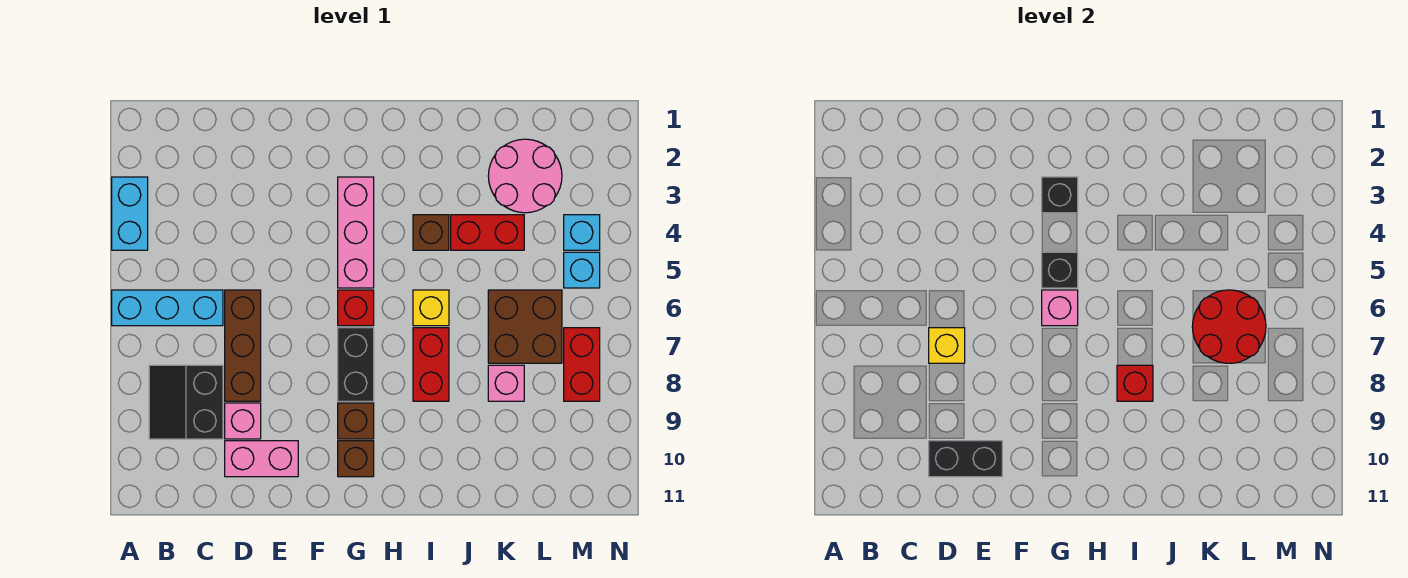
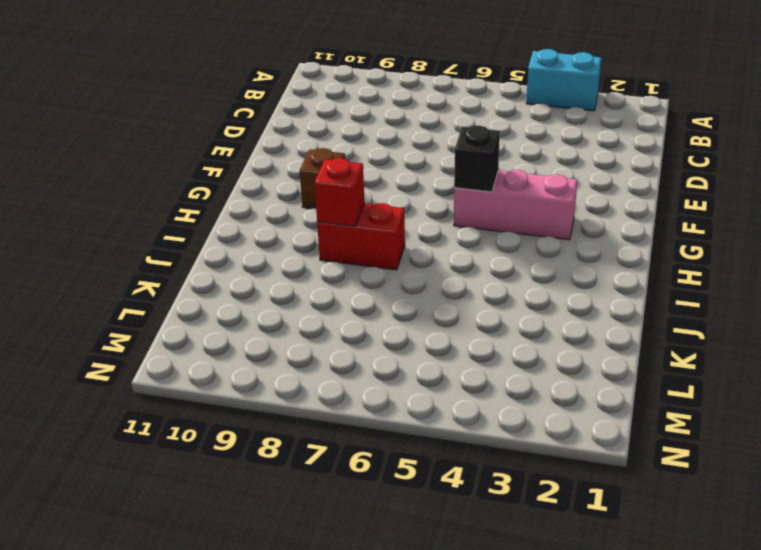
none -> cyan brick A6:C6 level 1
none -> black slope B8:C9 level 1 top C
none -> brown brick D6:D8 level 1

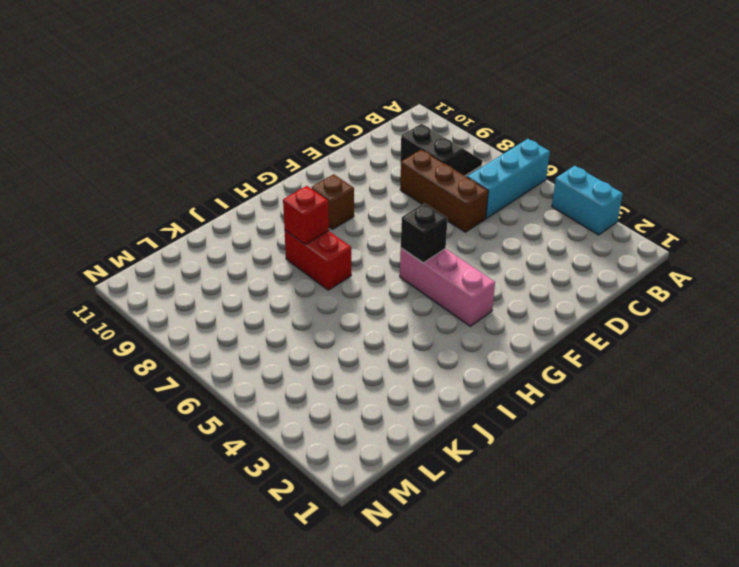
none -> pink brick D9 level 1
none -> pink brick D10:E10 level 1
none -> red brick G6 level 1

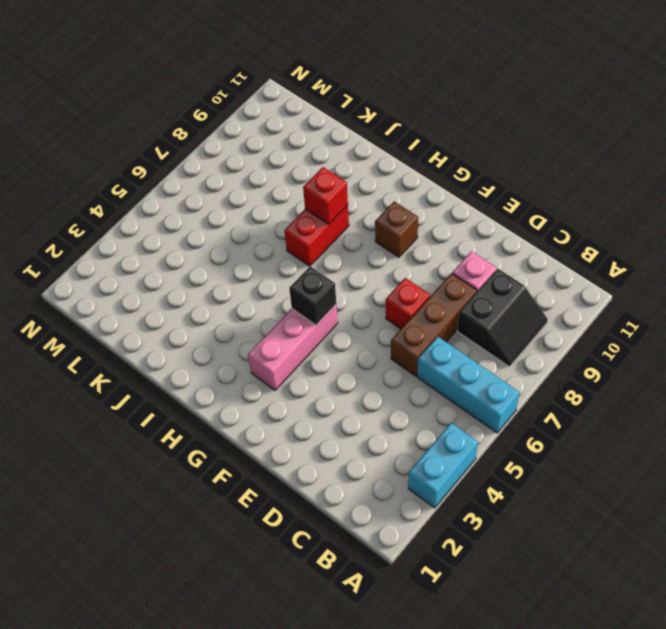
red brick E7 level 1 -> red brick G6 level 1
none -> pink brick D10:E10 level 1
none -> black brick G7:G8 level 1
none -> brown brick G10 level 1

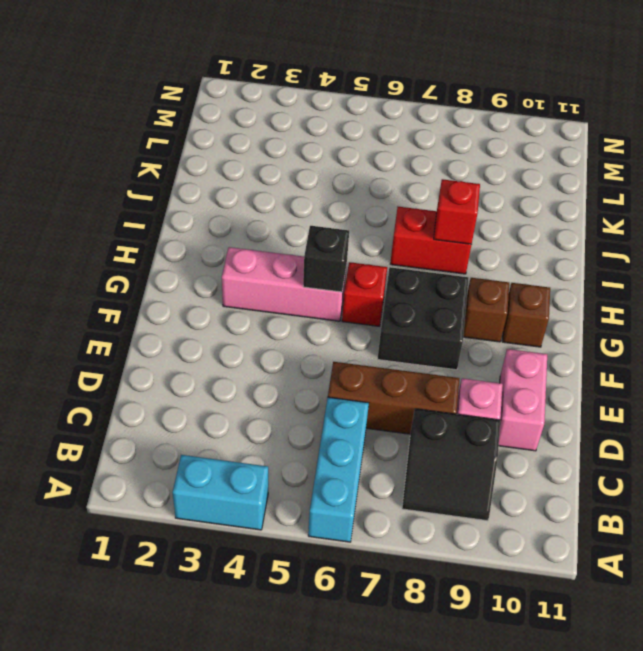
black brick F7:G8 level 1 -> black brick G7:G8 level 1
none -> brown brick I4 level 1
none -> yellow brick I6 level 1
none -> red brick J4:K4 level 1

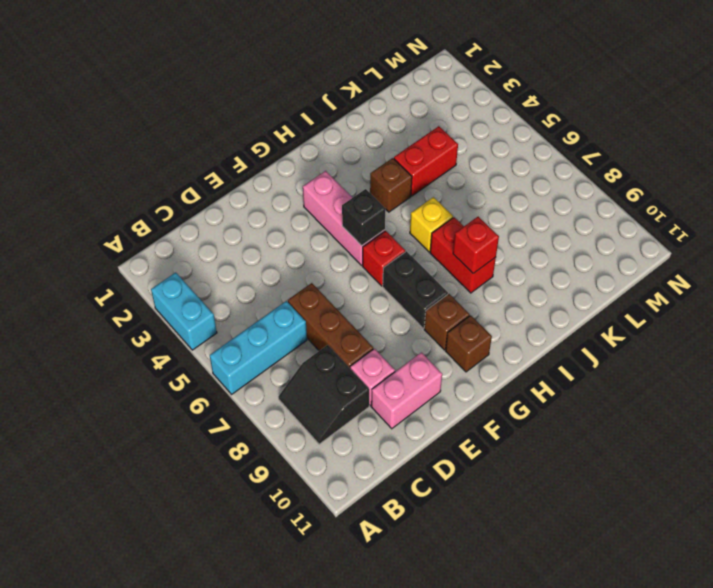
none -> pink round brick K2:L3 level 1
none -> brown brick K6:L7 level 1
none -> pink brick K8 level 1

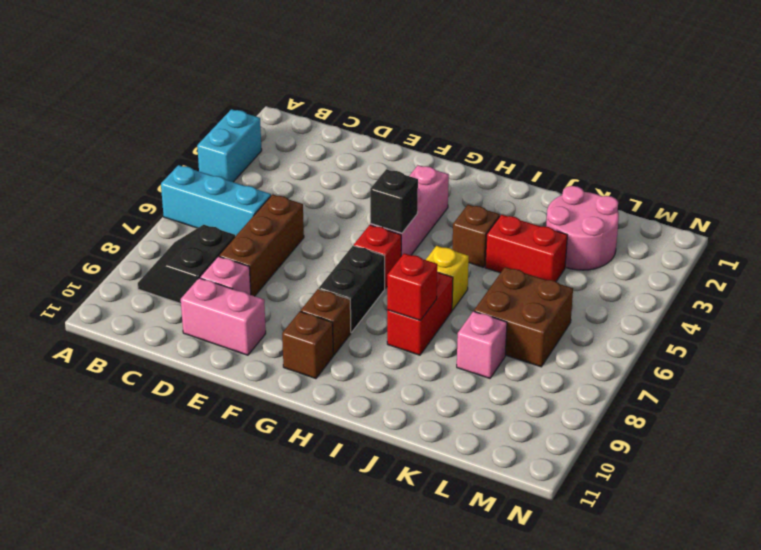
none -> cyan brick M4 level 1
none -> cyan brick M5 level 1
none -> red brick M7:M8 level 1

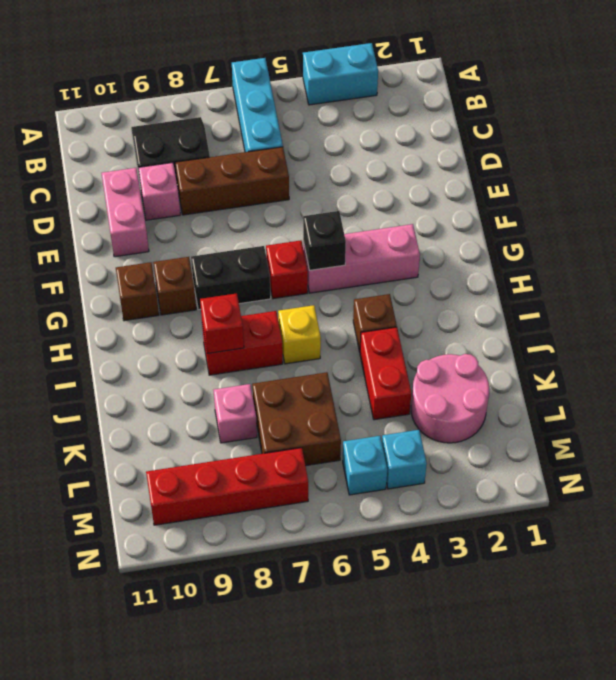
red brick M7:M10 level 1 -> red brick M7:M8 level 1
none -> yellow brick D7 level 2
none -> black brick D10:E10 level 2
none -> black brick G3 level 2

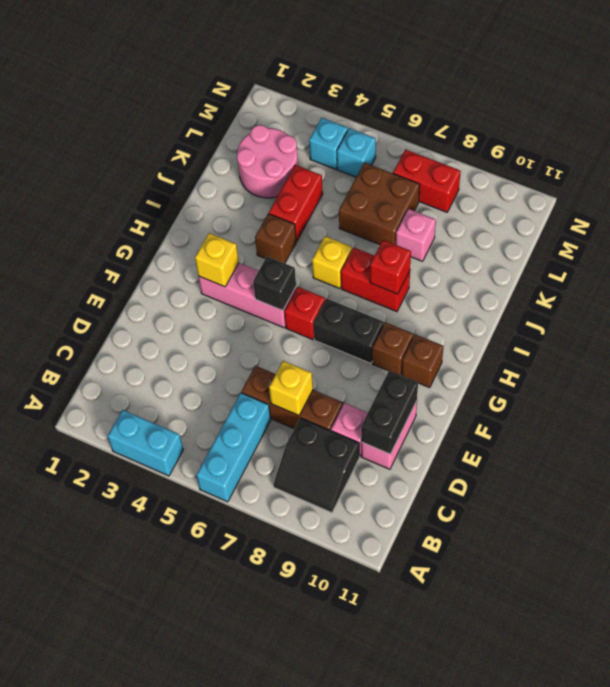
yellow brick G3 level 2 -> black brick G3 level 2
none -> pink brick G6 level 2
none -> red round brick K6:L7 level 2

